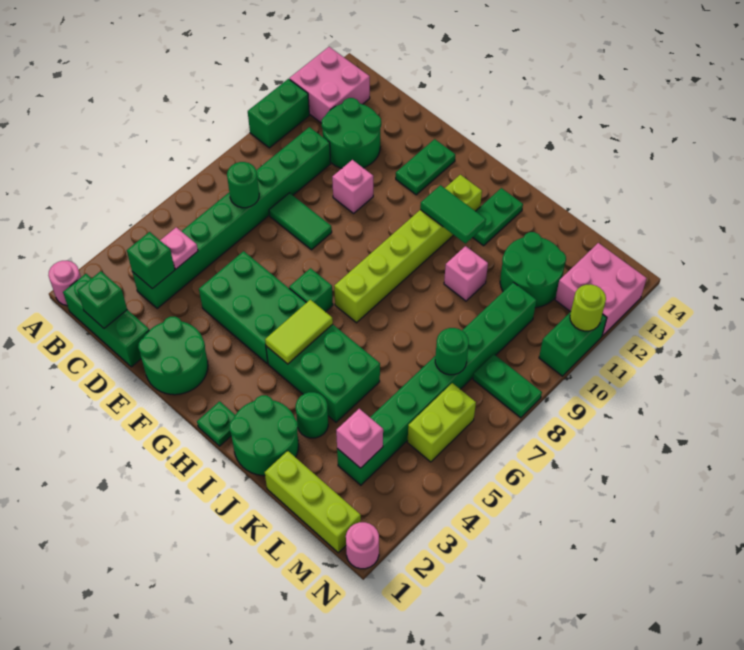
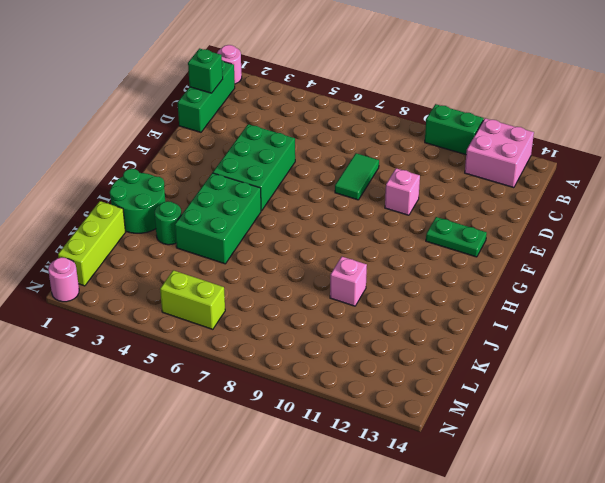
none -> green brick C3:C10 level 1
none -> green round brick C11:D12 level 1
none -> green round brick E1:F2 level 1
none -> green brick G6 level 1

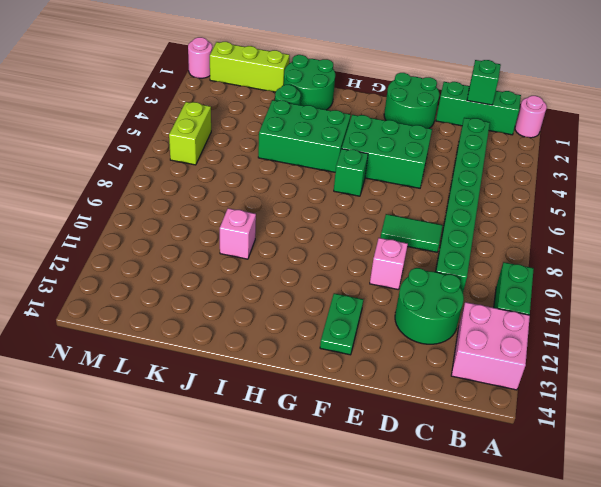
none -> green plate H1 level 1
none -> lime brick H7:H12 level 1
none -> green plate I12:I13 level 1
none -> green round brick K11:L12 level 1

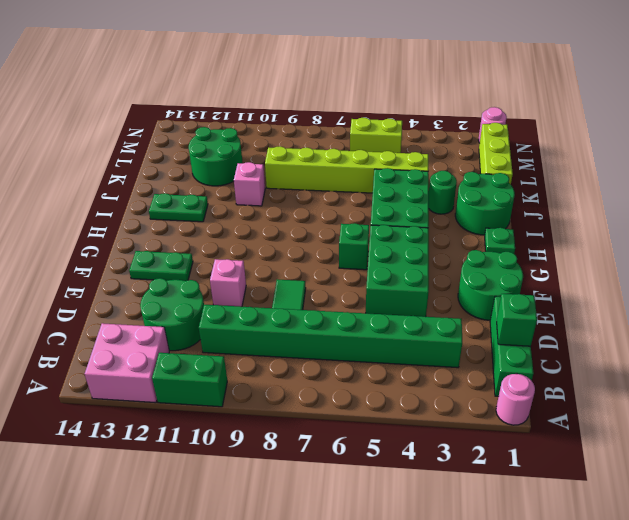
lime brick K4:K9 level 1 -> lime brick H7:H12 level 1
none -> green brick L3:L10 level 1
none -> green plate M8:N8 level 1
none -> pink brick M12:N13 level 1
none -> green brick N10:N11 level 1

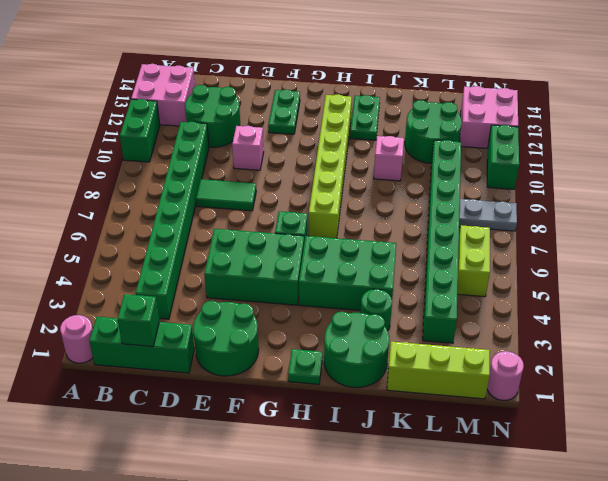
grey plate M8:N8 level 1 -> green plate M8:N8 level 1
none -> green brick C3 level 2
none -> pink plate C4 level 2
none -> green round brick C7 level 2
none -> lime tile H4:H5 level 2

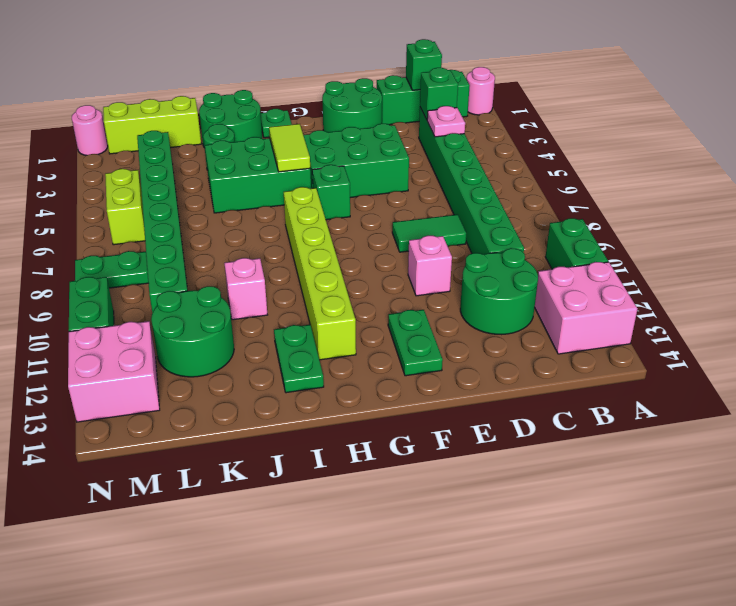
none -> green round brick C7 level 2
none -> green tile H11:I11 level 2
none -> pink brick L3 level 2
none -> green round brick L7 level 2

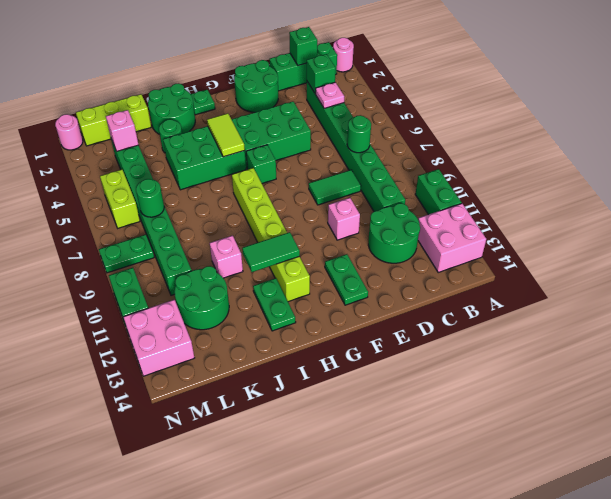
none -> lime round brick N11 level 2

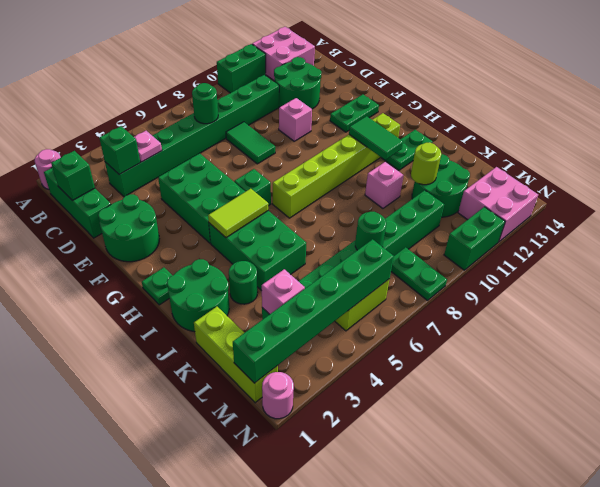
lime round brick K11 level 2 -> lime round brick N11 level 2
green brick M1:M6 level 2 -> none

